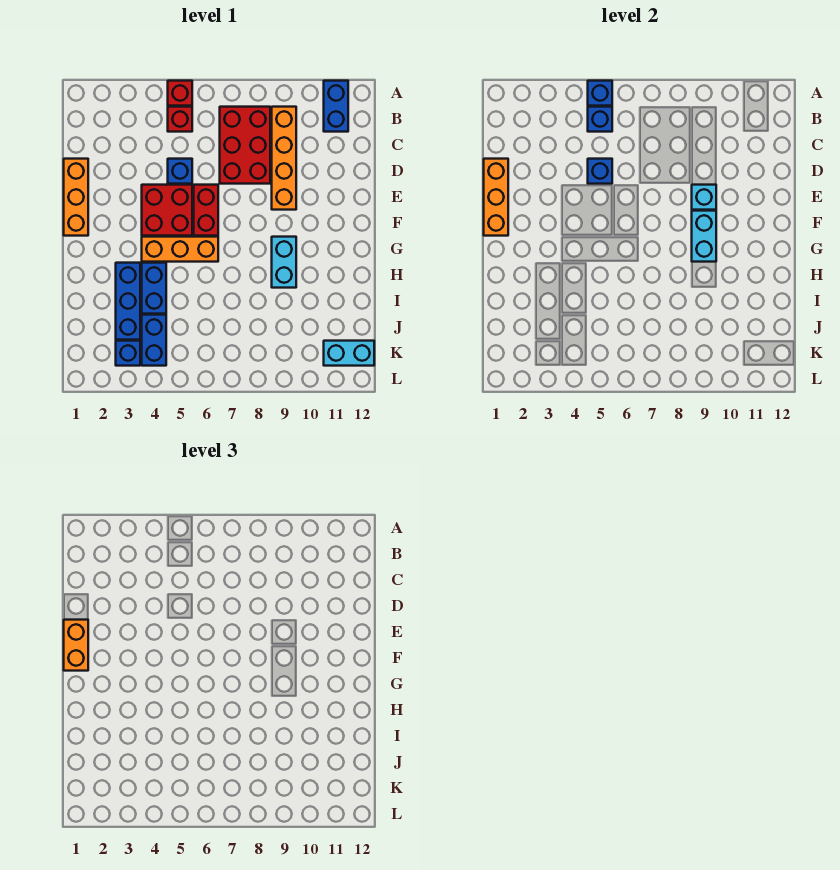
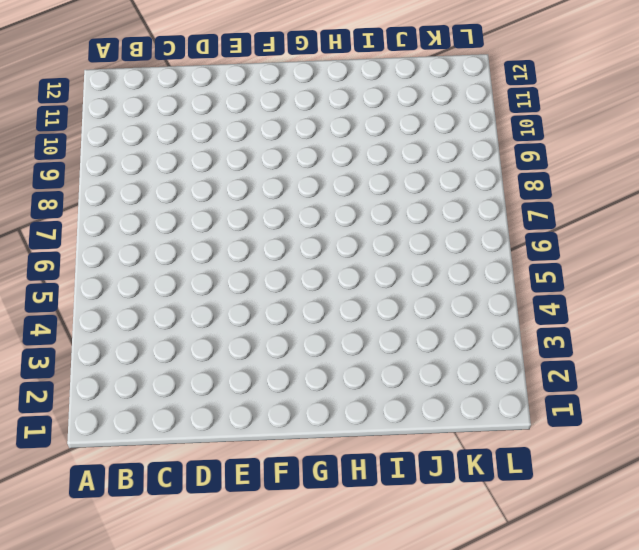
none -> red brick A5 level 1
none -> blue brick A11:B11 level 1
none -> red brick B5 level 1

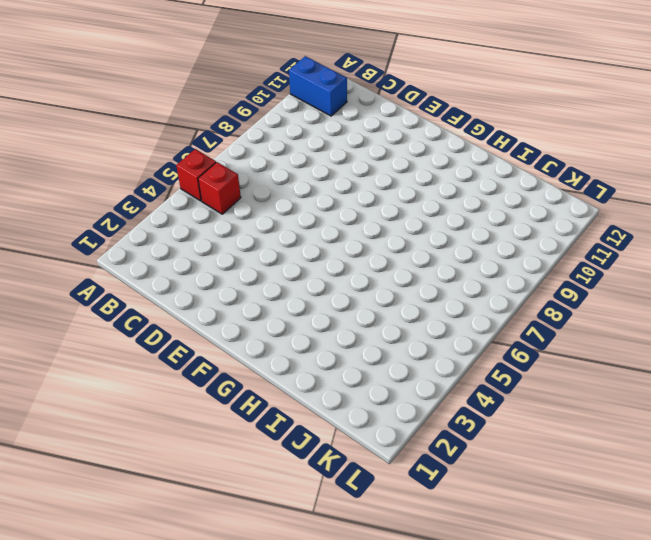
none -> red brick B7:D8 level 1
none -> orange brick B9:E9 level 1
none -> orange brick D1:F1 level 1

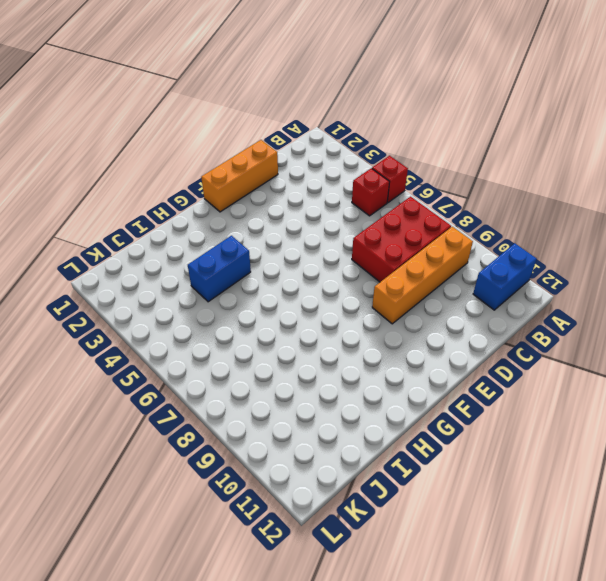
none -> blue brick D5 level 1
none -> red brick E4:F5 level 1
none -> red brick E6:F6 level 1

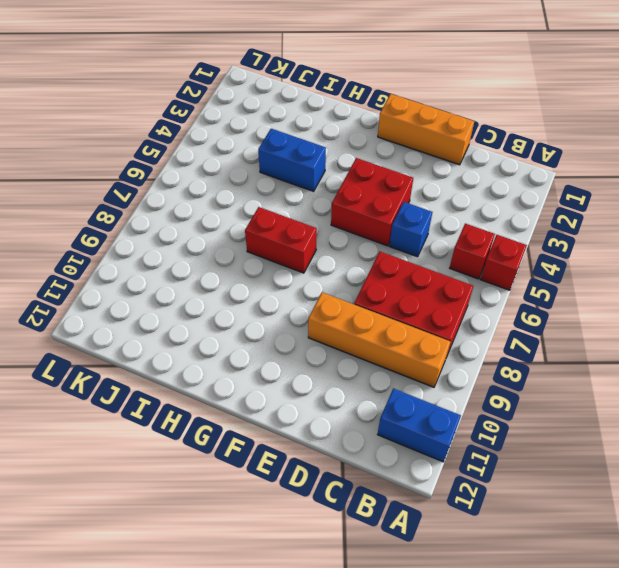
red brick G7:H7 level 1 -> red brick E6:F6 level 1
none -> orange brick G4:G6 level 1
none -> cyan brick G9:H9 level 1
none -> blue brick H3:J3 level 1

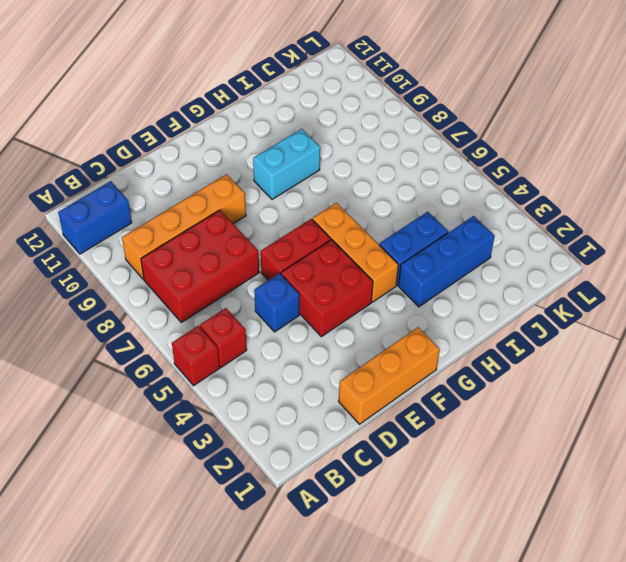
none -> blue brick J4:K4 level 1
none -> blue brick K3 level 1
none -> cyan brick K11:K12 level 1

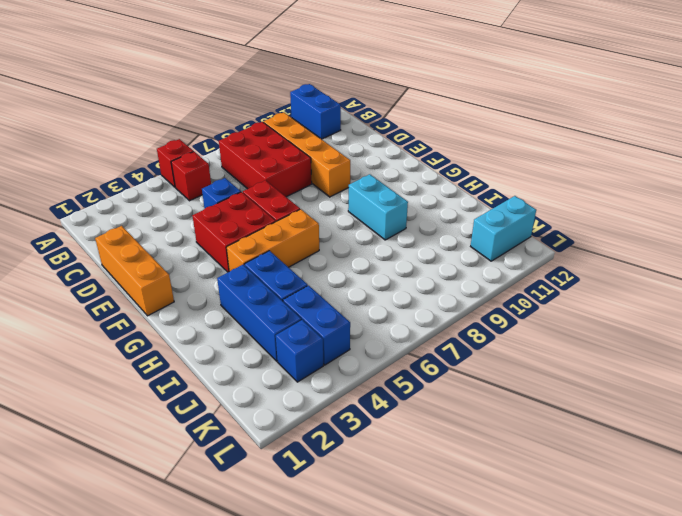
none -> blue brick A5 level 2
none -> blue brick B5 level 2
none -> orange brick D1:F1 level 2

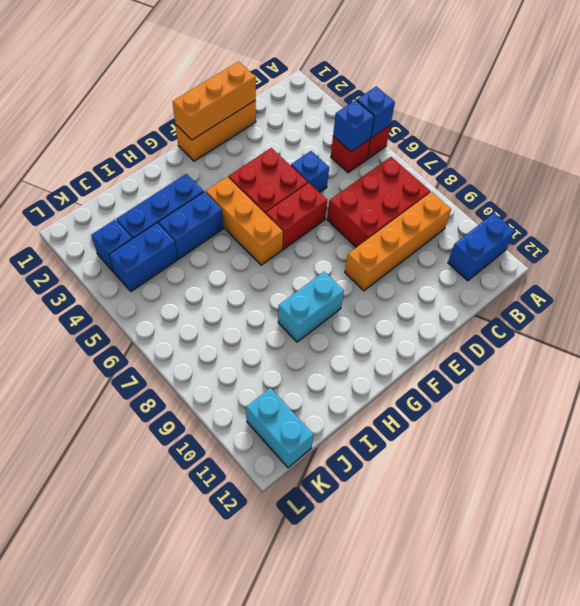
none -> blue brick D5 level 2
none -> cyan brick E9 level 2
none -> cyan brick F9:G9 level 2

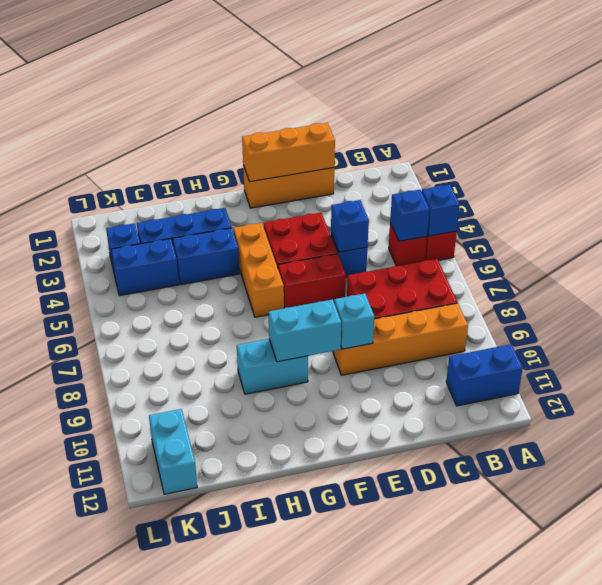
none -> orange brick E1:F1 level 3

